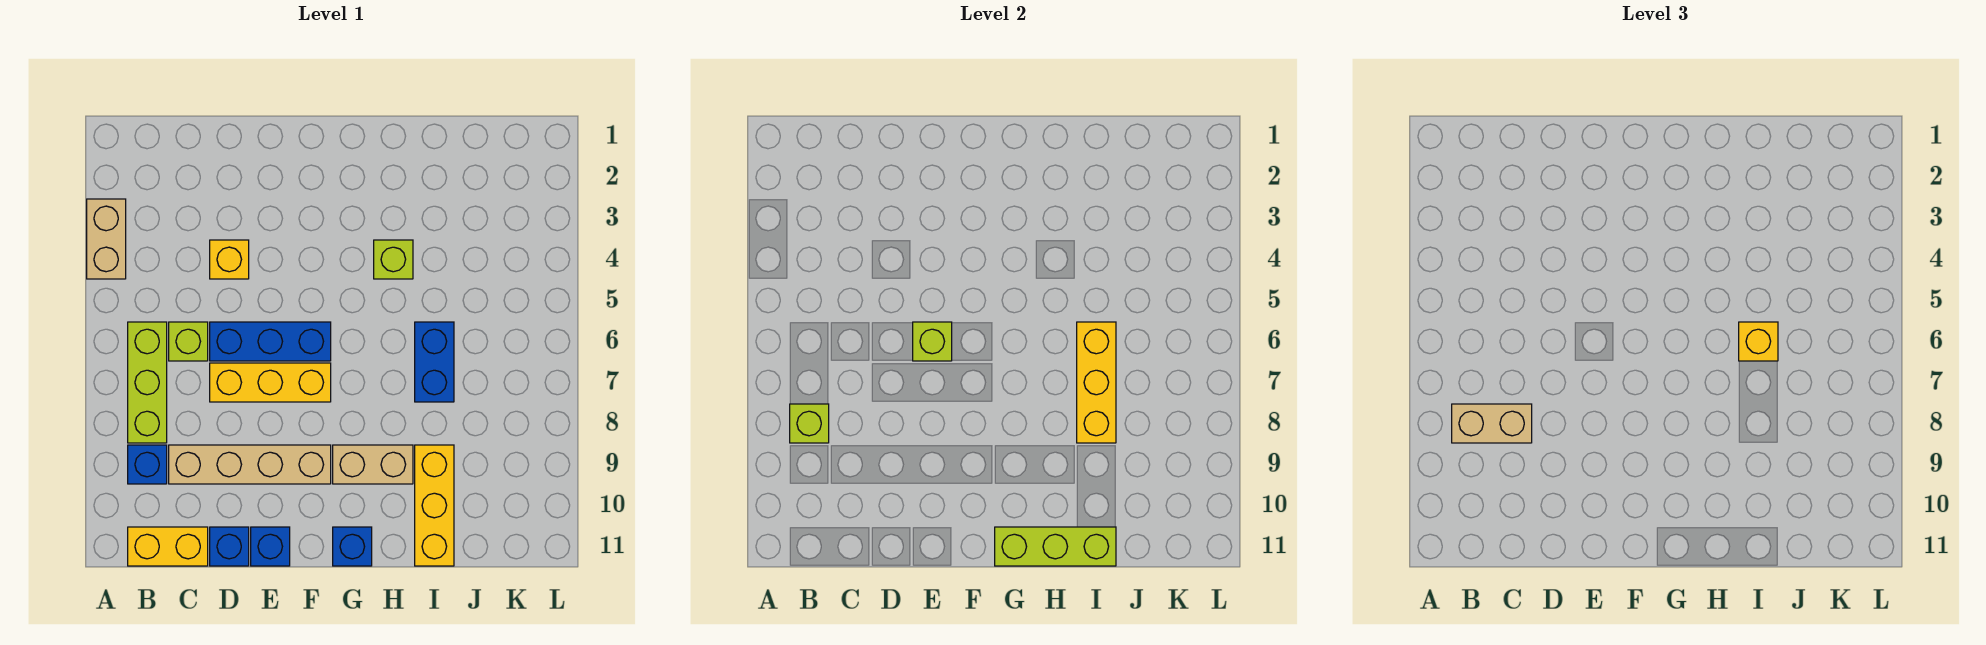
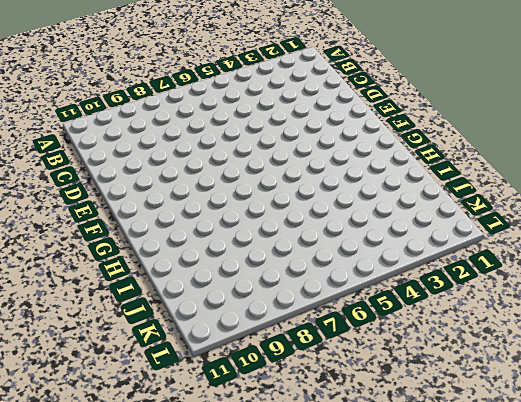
none -> tan brick A3:A4 level 1
none -> lime brick B6:B8 level 1
none -> blue brick B9 level 1

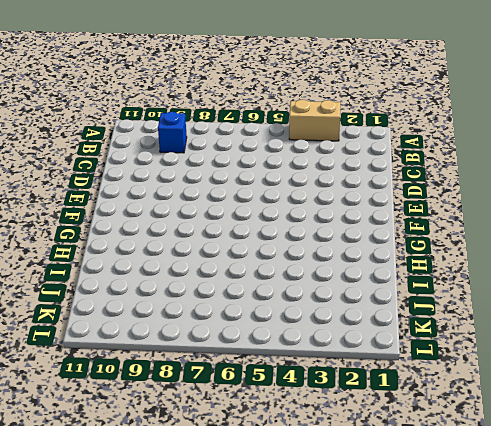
none -> lime brick B6:B8 level 1
none -> yellow brick B11:C11 level 1
none -> lime brick C6 level 1

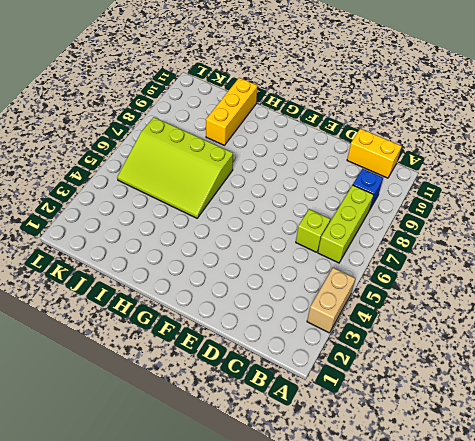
lime slope H5:K7 level 1 top 7 -> blue brick I6:I7 level 1
none -> tan brick C9:F9 level 1
none -> yellow brick D4 level 1
none -> blue brick D6:F6 level 1

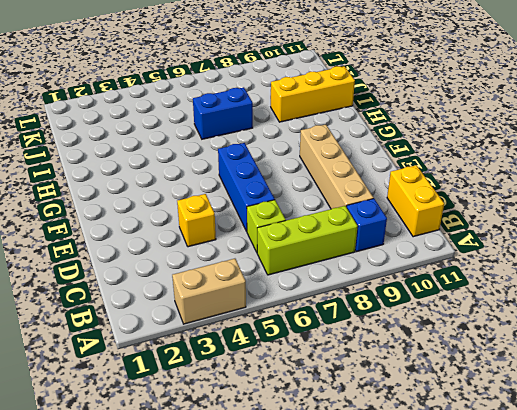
none -> yellow brick D7:F7 level 1
none -> blue brick D11 level 1
none -> blue brick E11 level 1

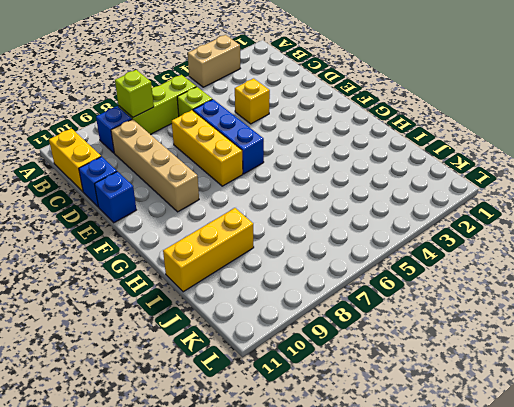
none -> tan brick G9:H9 level 1
none -> blue brick G11 level 1
none -> lime brick H4 level 1

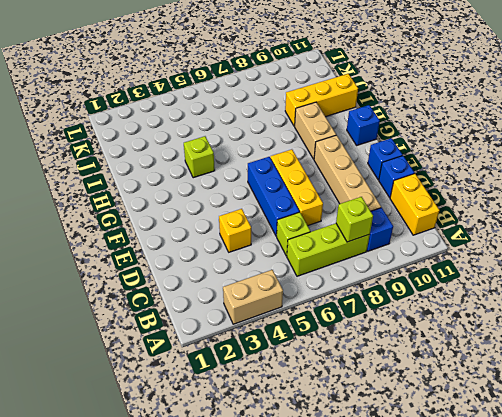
none -> blue brick I6:I7 level 1
none -> lime brick E6 level 2
none -> lime brick G11:I11 level 2

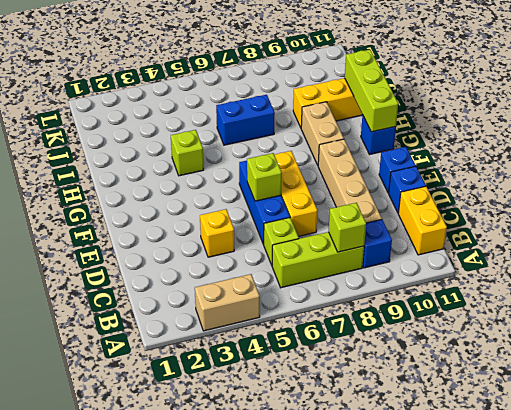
none -> yellow brick I6:I8 level 2
none -> tan brick B8:C8 level 3
none -> yellow brick I6 level 3

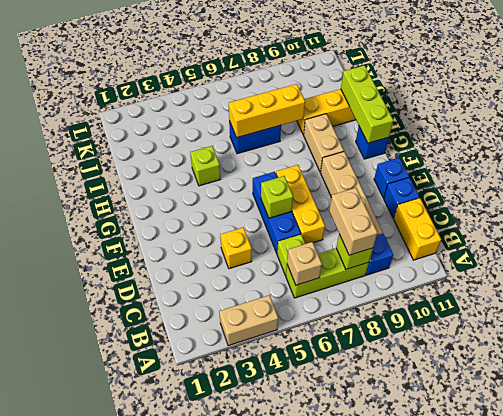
tan brick B6 level 2 -> none
none -> yellow brick I6 level 3

